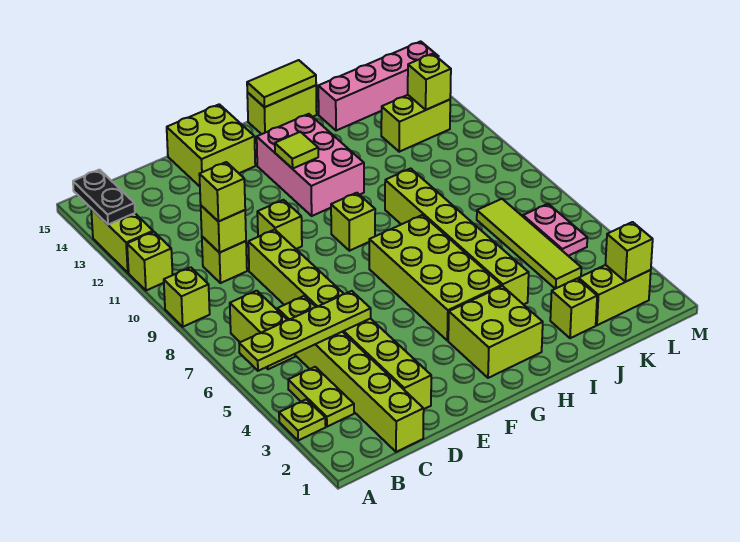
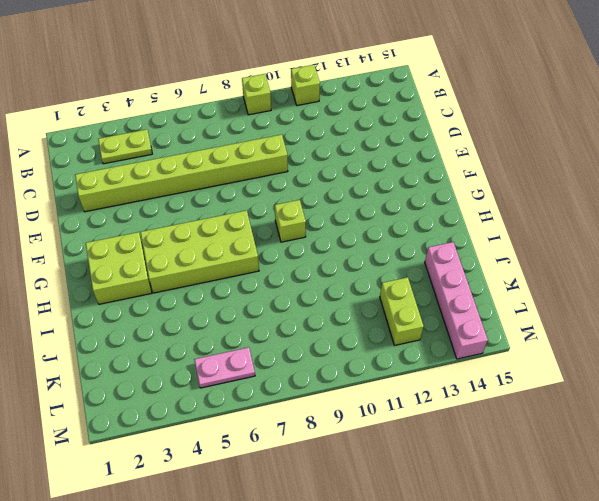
none -> lime plate A3 level 1
none -> lime brick A12:A13 level 1
none -> lime brick B6:B7 level 1
none -> lime brick C1:C6 level 1

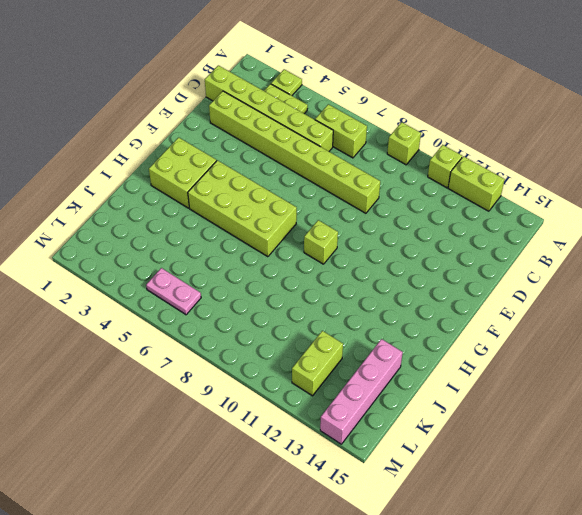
none -> lime brick C10 level 1
none -> lime brick E10 level 1
none -> lime brick E14:F15 level 1
none -> pink brick G11:H13 level 1

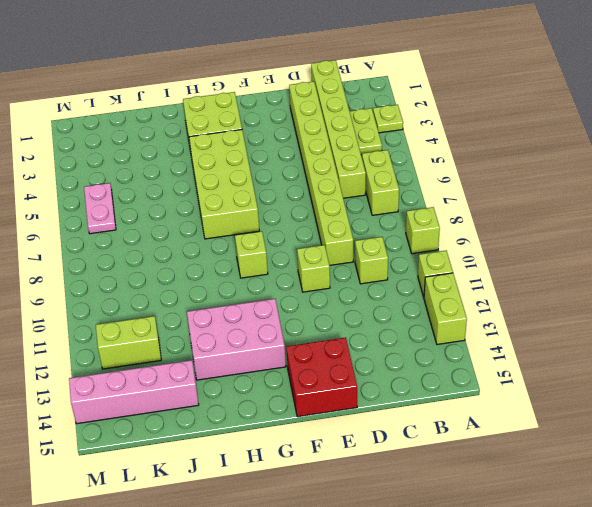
red brick E14:F15 level 1 -> lime brick E14:F15 level 1
pink brick G12:I13 level 1 -> pink brick G11:H13 level 1
none -> lime brick H15:I15 level 1
none -> lime brick I4:I9 level 1
none -> lime brick J2 level 1
none -> lime brick K2:L2 level 1

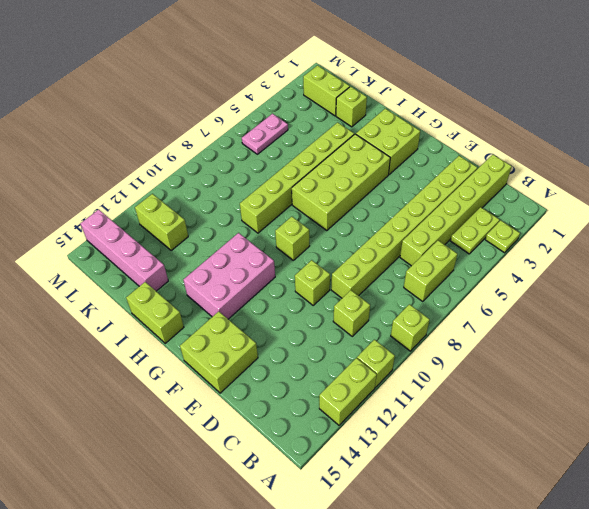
none -> lime tile K4:K7 level 1
none -> lime plate A5:D5 level 2
none -> black plate A13:A14 level 2
none -> lime brick C10 level 2

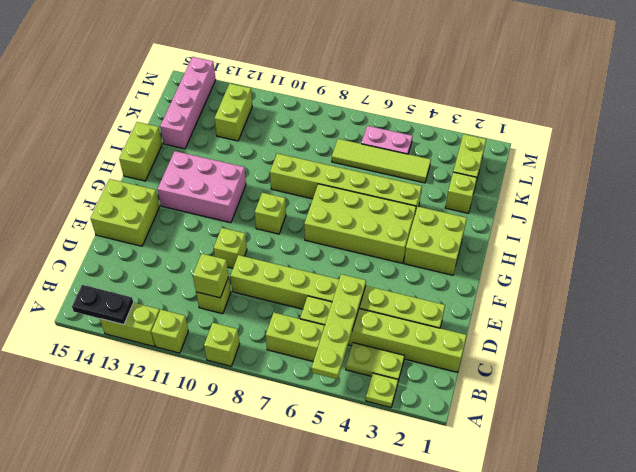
none -> lime tile G12 level 2
none -> lime tile H15:I15 level 2
none -> lime brick L2 level 2
none -> lime brick L12 level 2

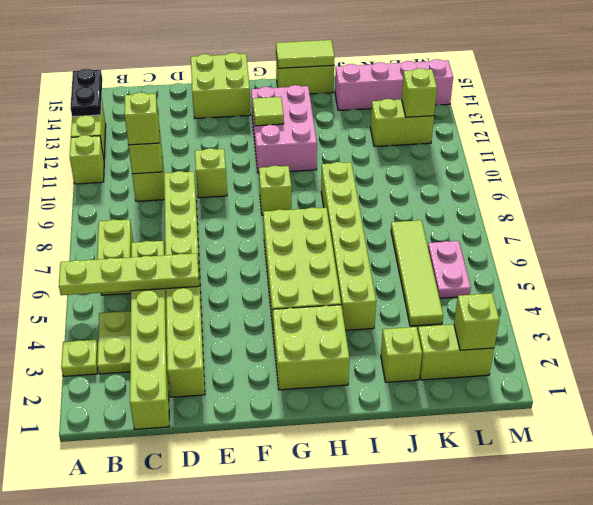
none -> lime brick A9 level 1

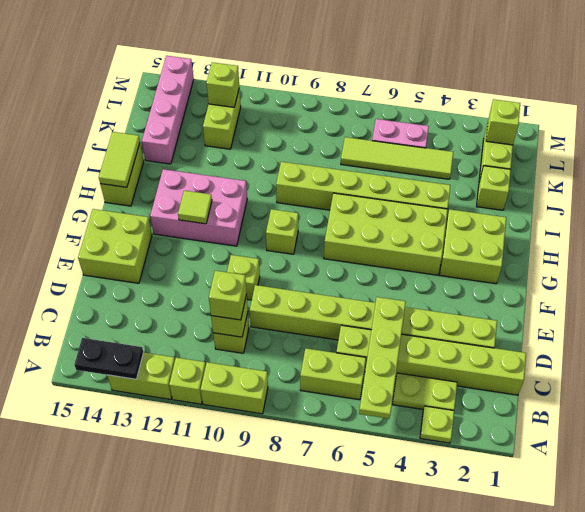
lime brick A9:A10 level 1 -> lime brick A9 level 1

